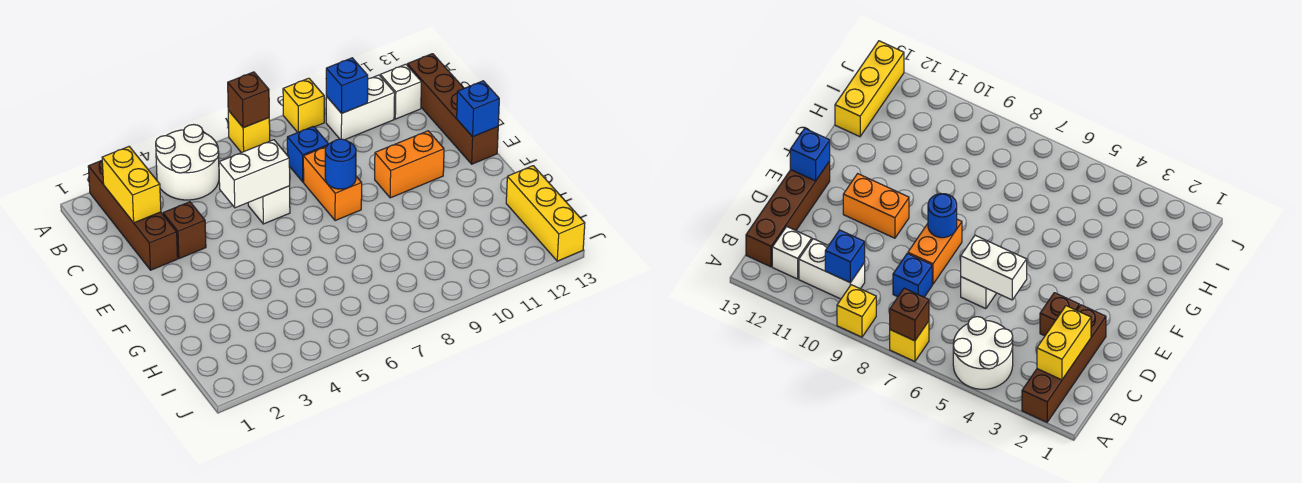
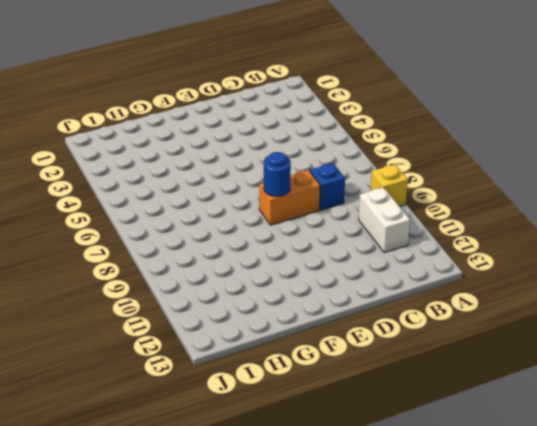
none -> brown brick A2:D2 level 1
none -> white round brick A4:B5 level 1
none -> yellow brick A7 level 1

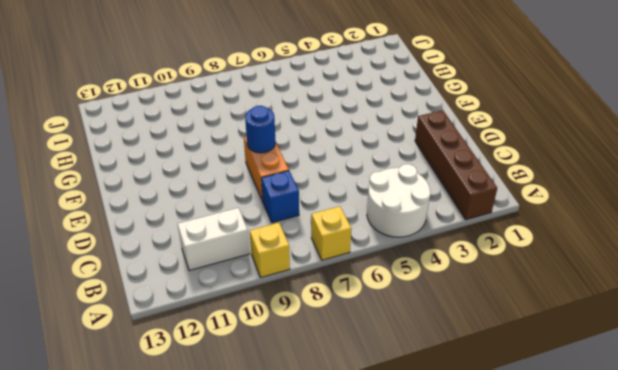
none -> white brick B12 level 1
none -> brown brick B13:E13 level 1
none -> brown brick D3 level 1

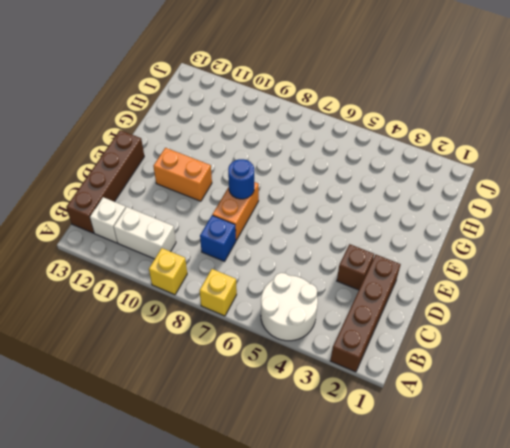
none -> white brick D6 level 1
none -> yellow brick H13:J13 level 1
none -> brown brick A7 level 2

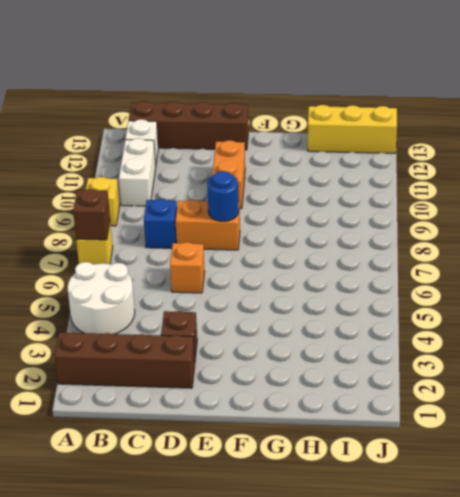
orange brick D6 level 1 -> white brick D6 level 1
none -> yellow brick B2:C2 level 2
none -> blue brick B10 level 2
none -> white brick D5:D6 level 2

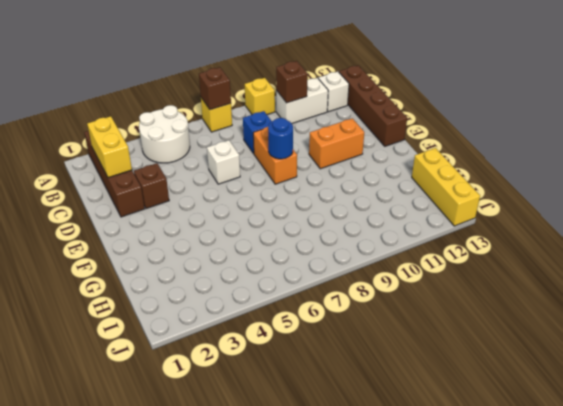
brown brick B10 level 2 -> blue brick B10 level 2
none -> white brick D5:D6 level 2
none -> blue brick E13 level 2

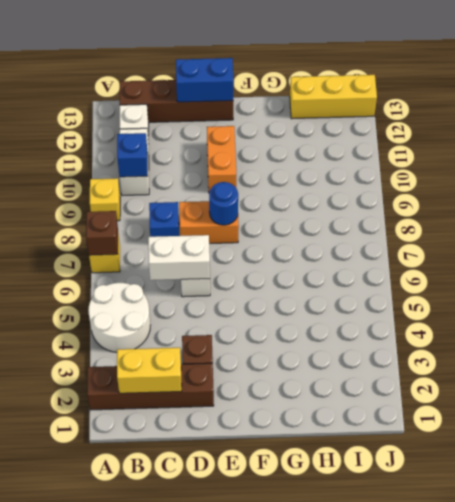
white brick C6:D6 level 2 -> white brick D5:D6 level 2
blue brick D13:E13 level 2 -> blue brick E13 level 2

